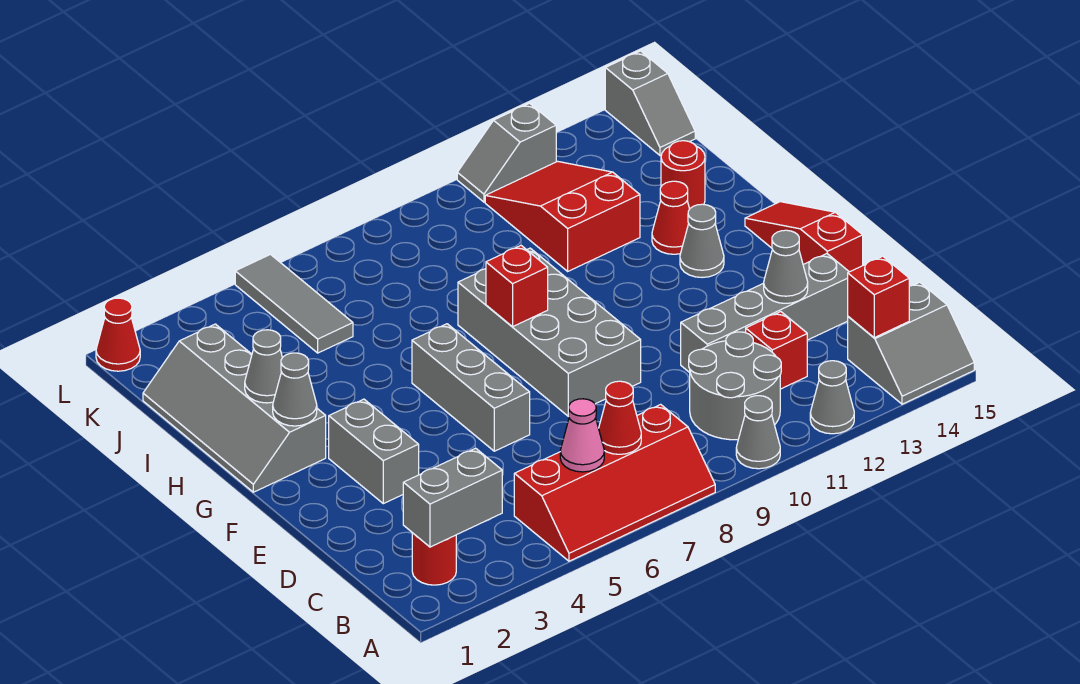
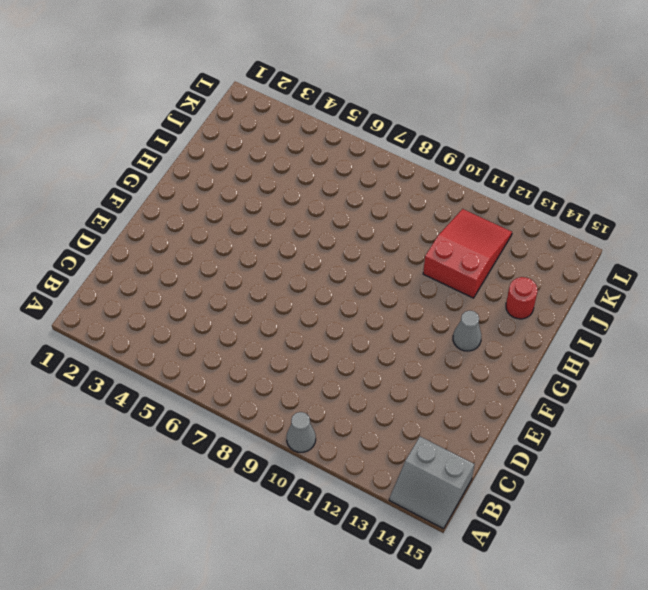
none -> red slope A5:B8 level 1 top B
none -> grey cone A12 level 1
none -> red round brick B2 level 1

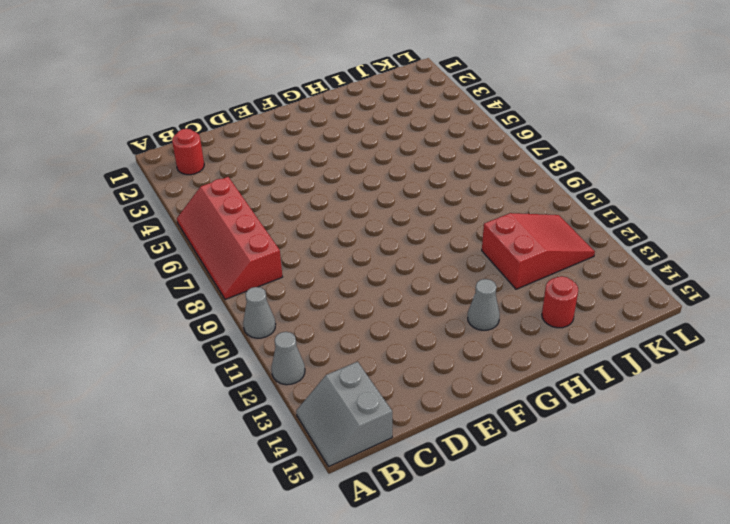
none -> grey round brick B10:C11 level 1
none -> red brick C12 level 1
none -> grey brick D11:D14 level 1

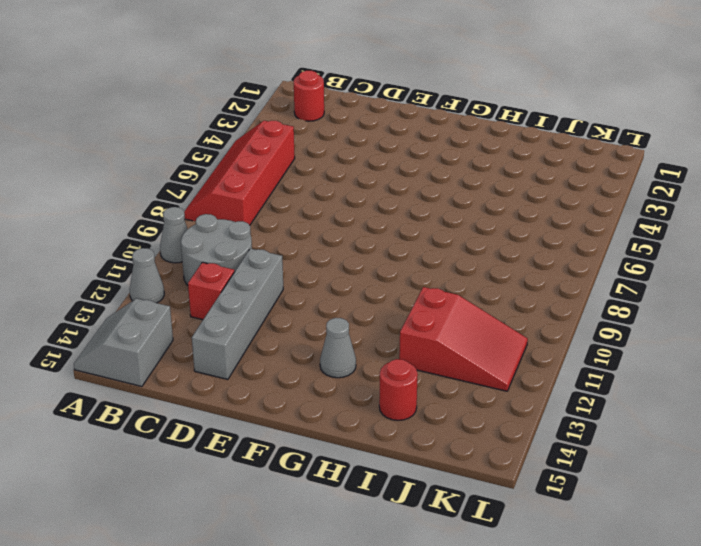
none -> grey brick E3:F3 level 1
none -> grey brick E6:G6 level 1
none -> grey brick E8:H9 level 1

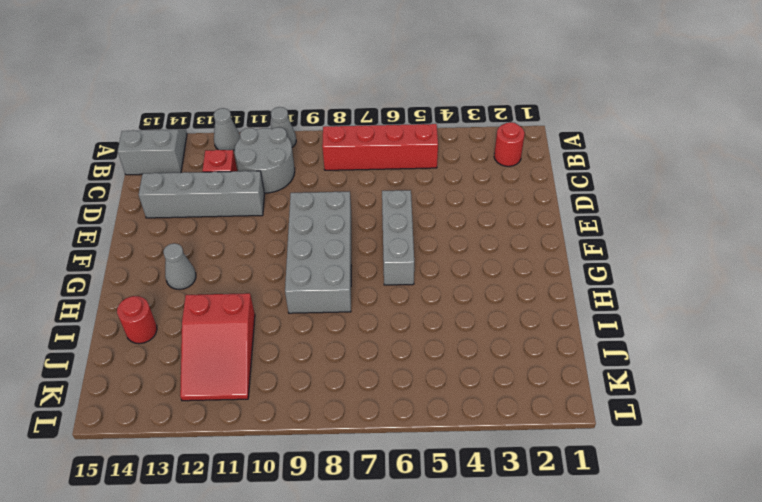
none -> grey brick E3:F3 level 1
none -> red slope E15:G15 level 1 top E
none -> grey slope G1:J2 level 1 top 2

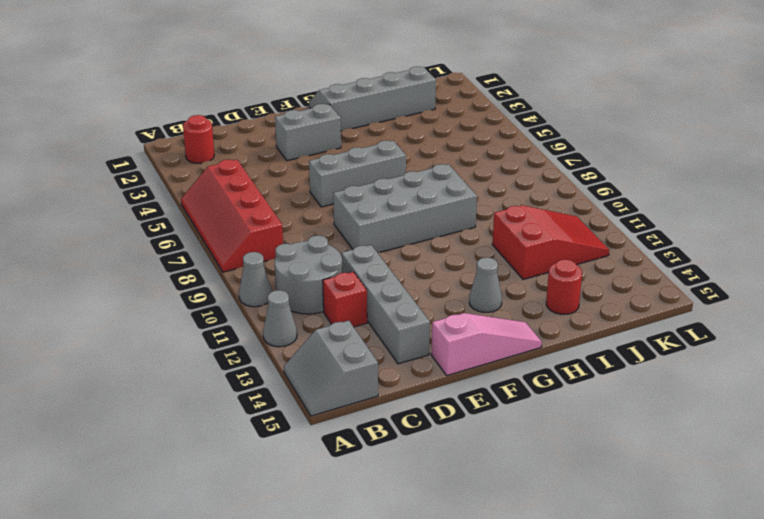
pink slope E15:G15 level 1 top E -> red slope E15:G15 level 1 top E
none -> red cone H13 level 1
none -> grey tile J5:L5 level 1
none -> grey slope K15:L15 level 1 top L

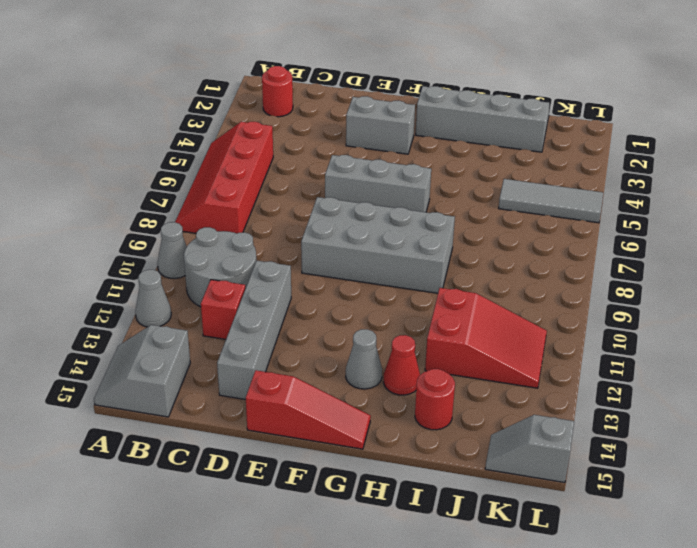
none -> red cone L1 level 1
none -> grey slope L11:L12 level 1 top 12
none -> grey brick B2:B3 level 2

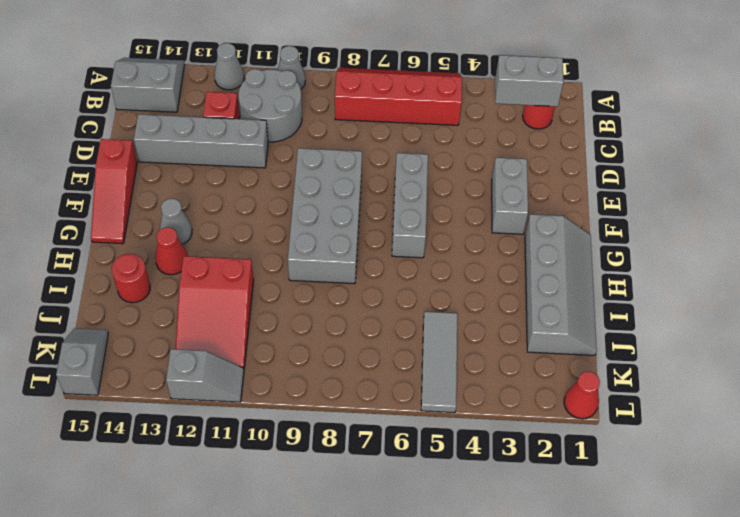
none -> pink cone B6 level 2
none -> red cone B7 level 2
none -> red brick B14 level 2

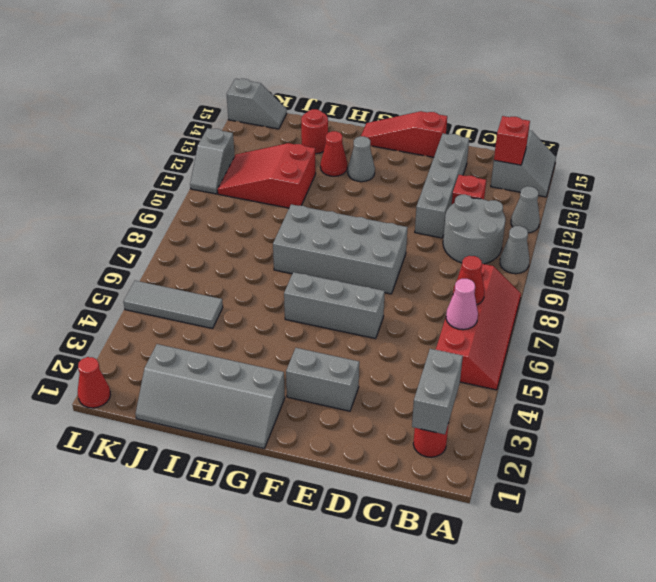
none -> grey cone D13 level 2
none -> grey cone G2 level 2
none -> red brick G8 level 2

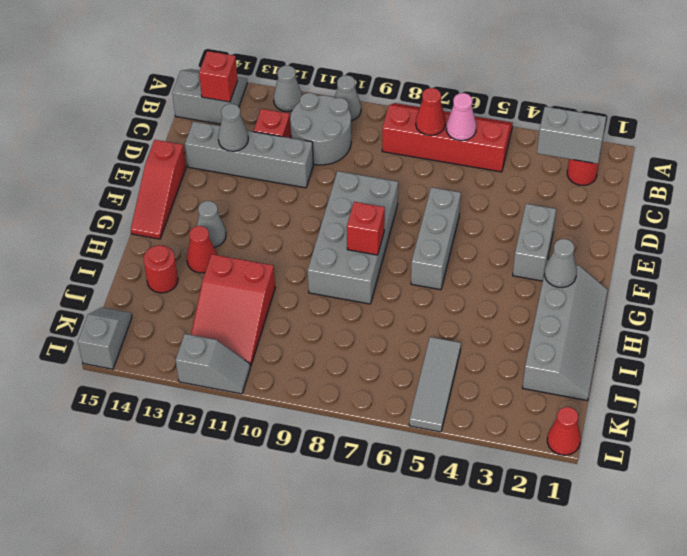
none -> grey cone H2 level 2

